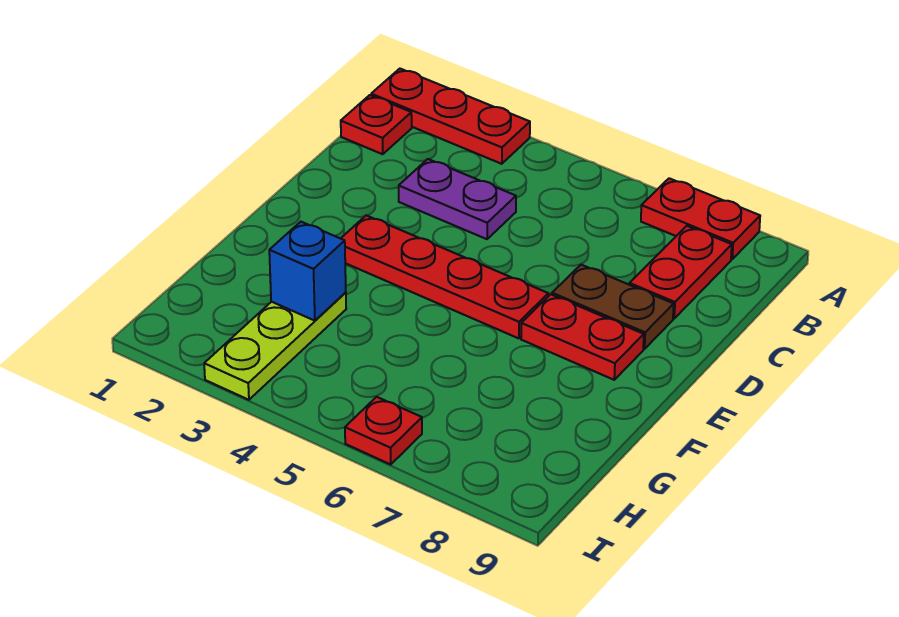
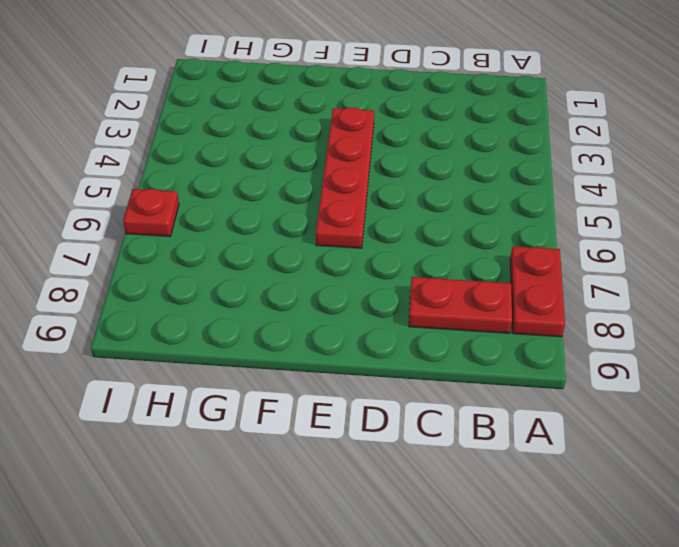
none -> red plate A1:A3 level 1
none -> red plate B1 level 1

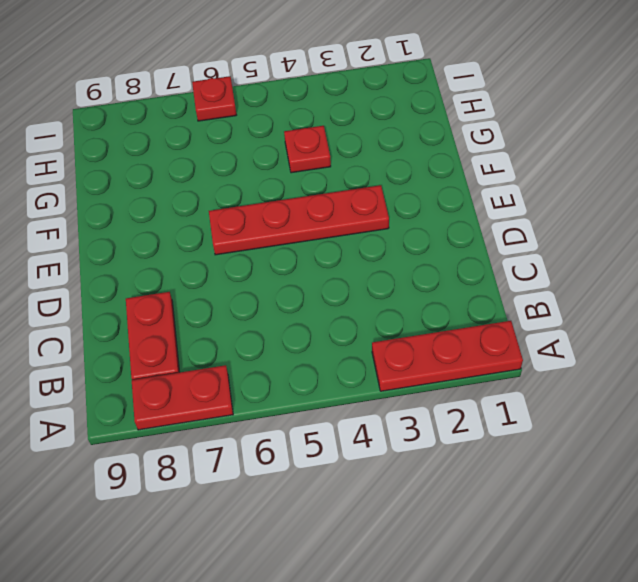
red plate G4 level 1 -> red plate B1 level 1
none -> purple plate C3:C4 level 1
none -> brown plate D7:D8 level 1

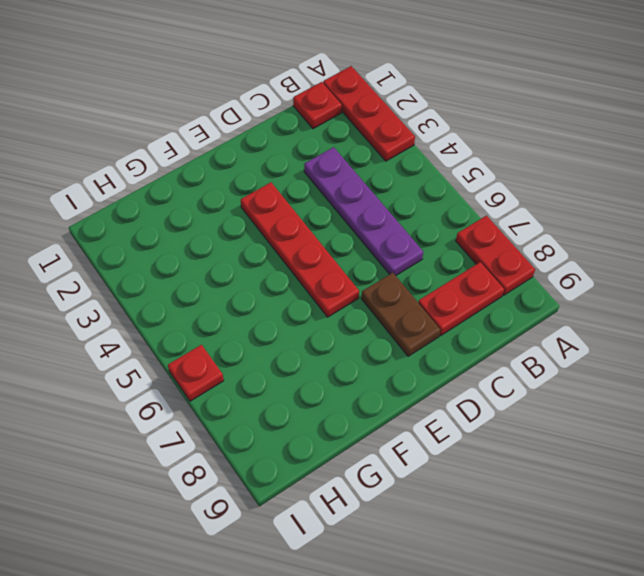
purple plate C3:C6 level 1 -> purple plate C3:C4 level 1
none -> red plate E7:E8 level 1
none -> lime plate G3:I3 level 1

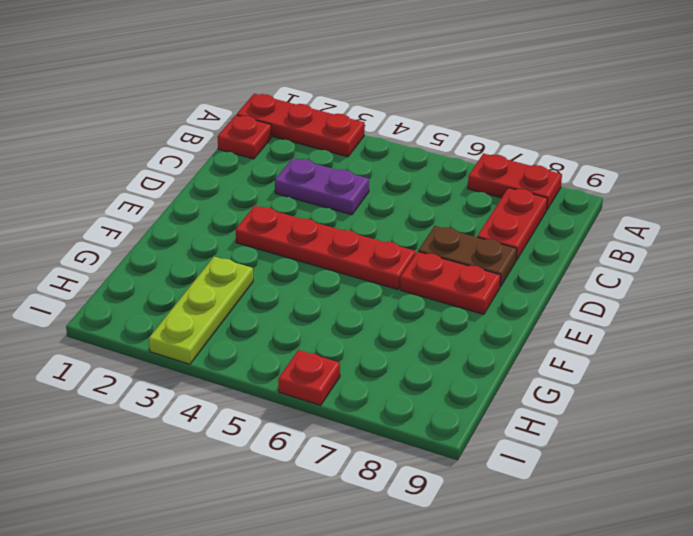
none -> blue brick G3 level 2

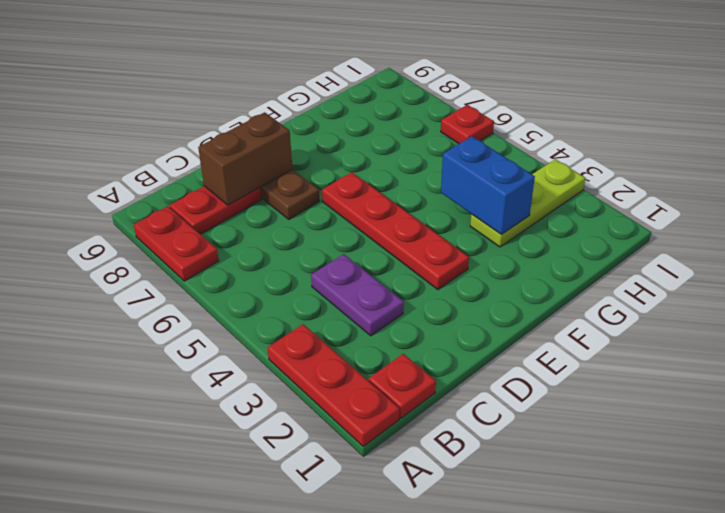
brown brick C8:D8 level 2 -> none
blue brick G3:G4 level 2 -> blue brick G3 level 2
none -> red plate E7:E8 level 1

